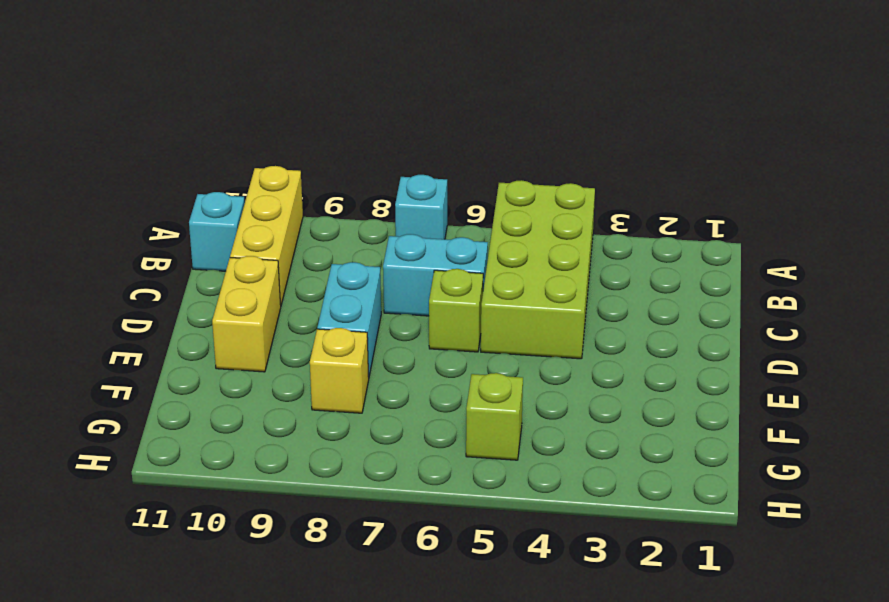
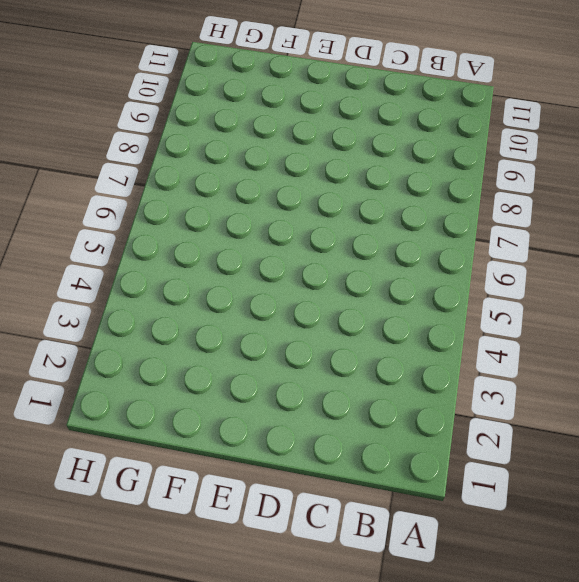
none -> lime brick A4:D5 level 1
none -> cyan brick A7 level 1

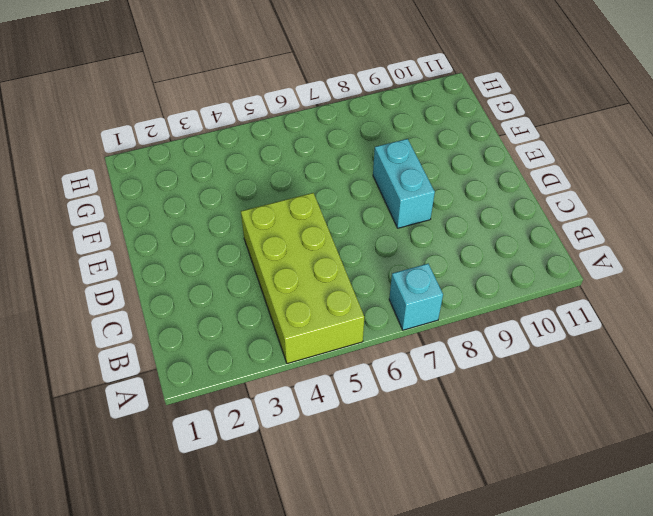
none -> yellow brick A10:C10 level 1
none -> cyan brick B11 level 1

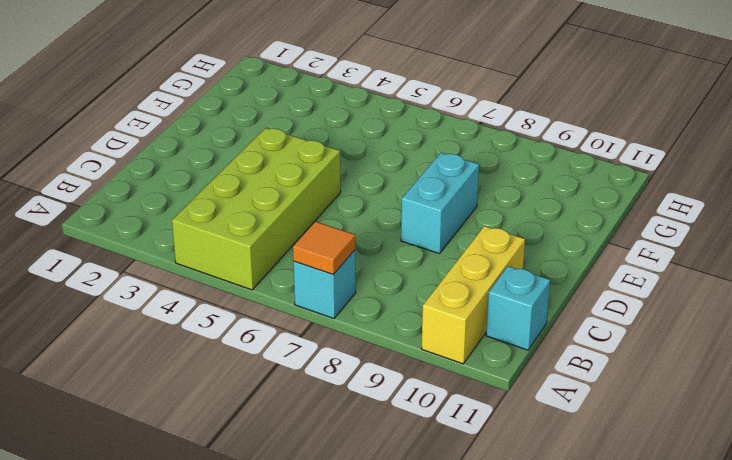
orange tile A7 level 2 -> none
none -> cyan brick C6:C7 level 1
none -> lime brick D6 level 1

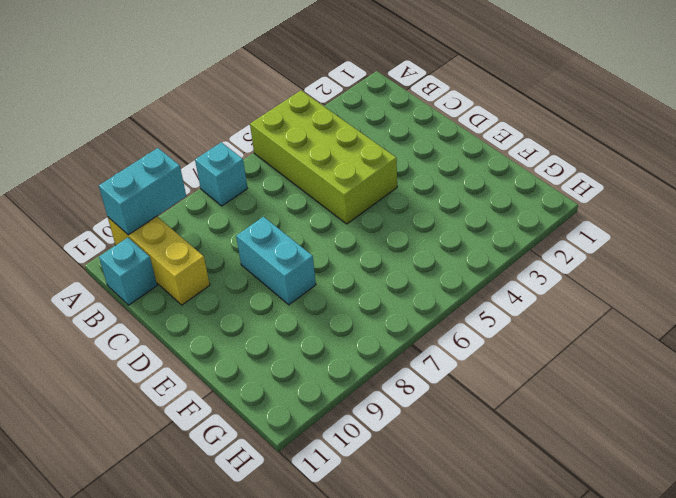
cyan brick A9:A10 level 2 -> cyan brick C6:C7 level 1
none -> lime brick D6 level 1
none -> yellow brick D10:E10 level 1

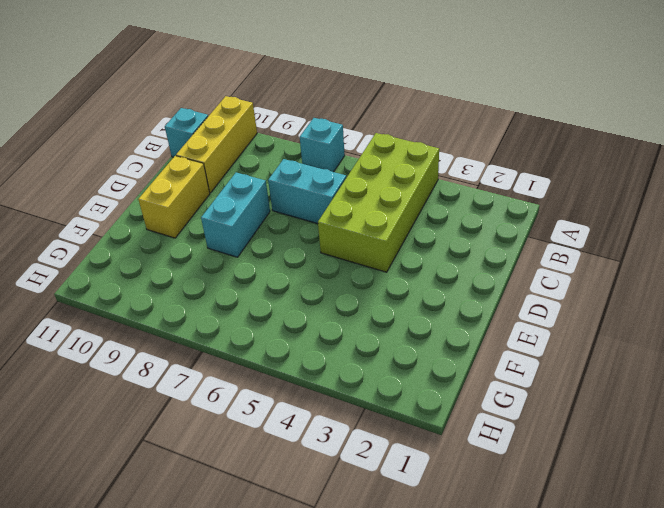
none -> lime brick D6 level 1
none -> yellow brick F8 level 1

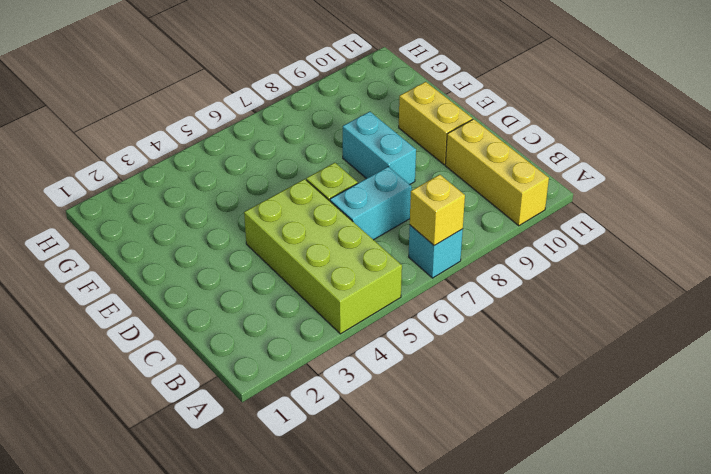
yellow brick A7 level 2 -> yellow brick F8 level 1
none -> cyan brick B11 level 1
none -> lime brick G5 level 1

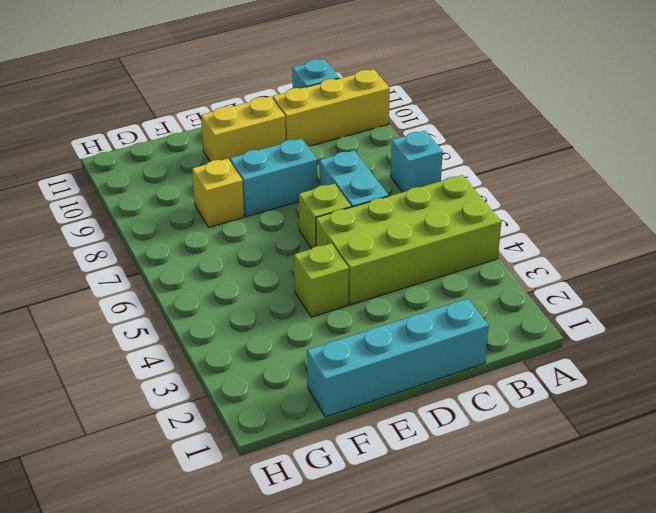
cyan brick C1:F1 level 1 -> none
lime brick E4 level 1 -> lime brick G5 level 1

